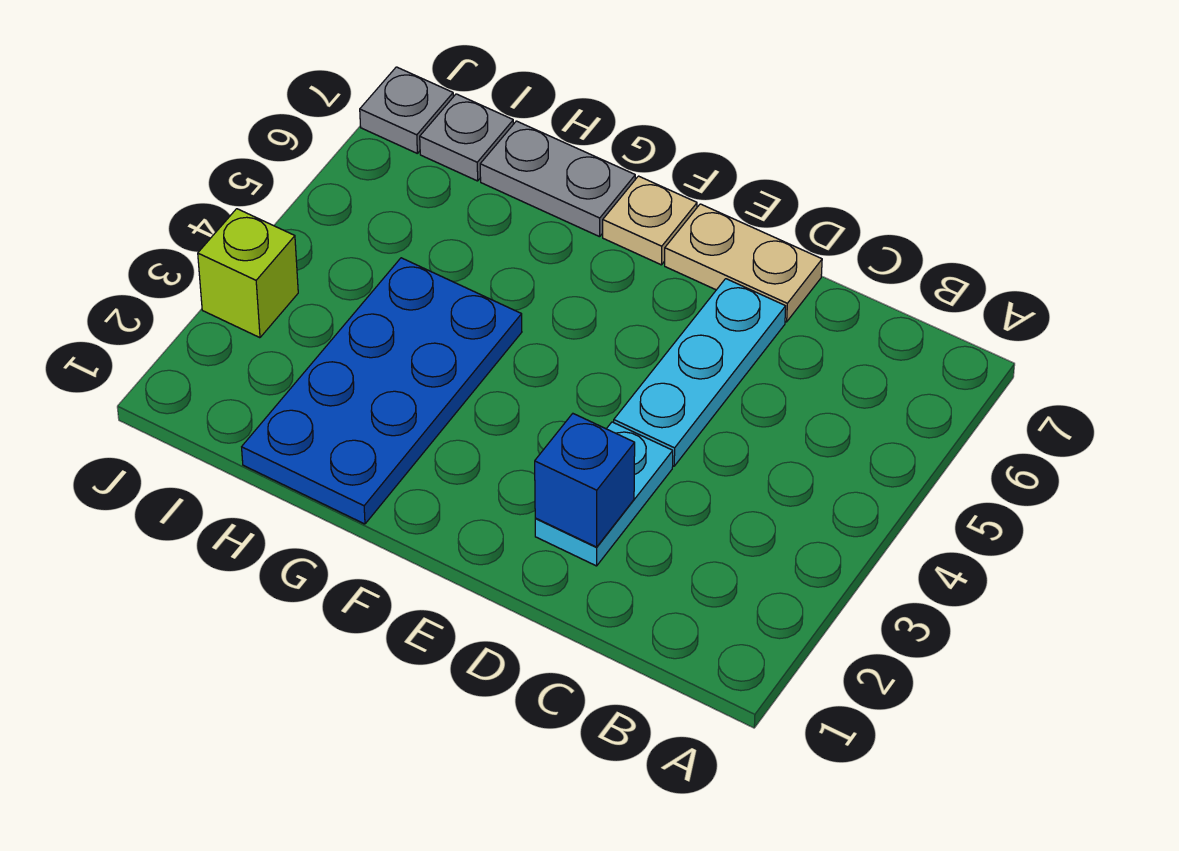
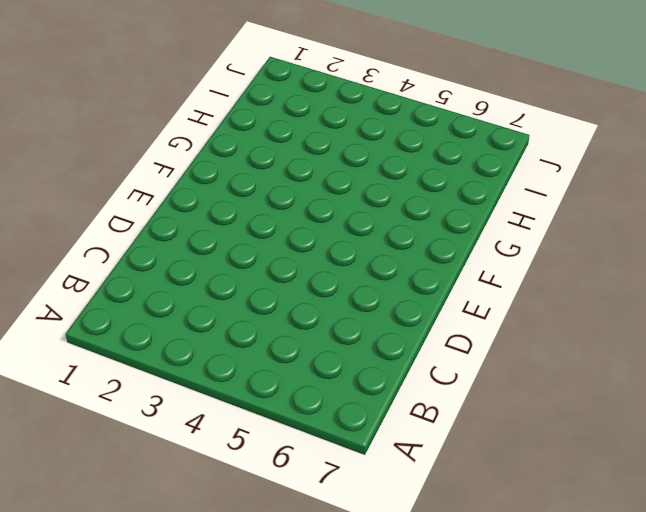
none -> cyan plate D2:D3 level 1
none -> cyan plate D4:D6 level 1

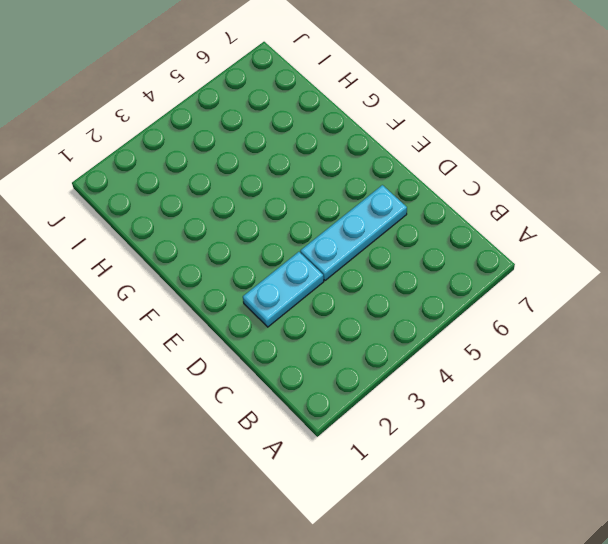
none -> tan plate D7:E7 level 1
none -> tan plate F7 level 1

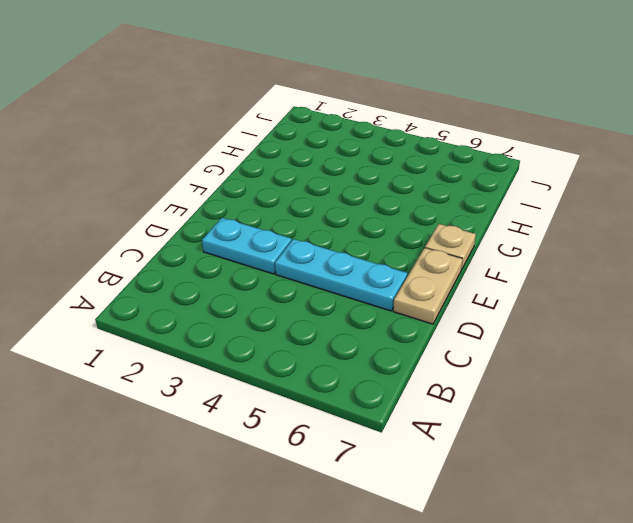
none -> blue plate G1:H4 level 1
none -> grey plate G7:H7 level 1

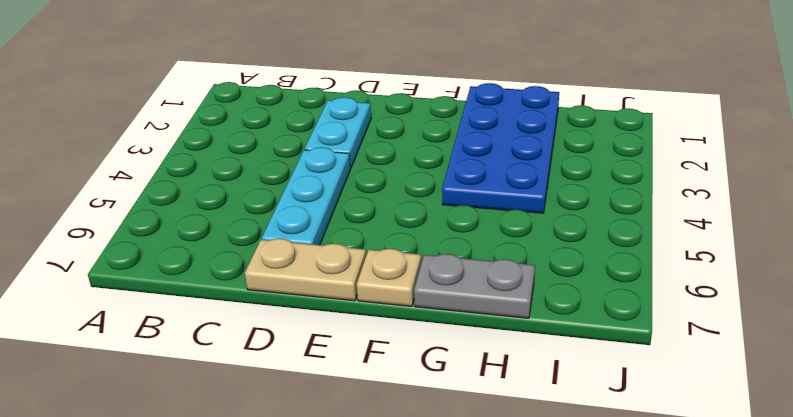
none -> grey plate I7 level 1
none -> lime brick J3 level 1

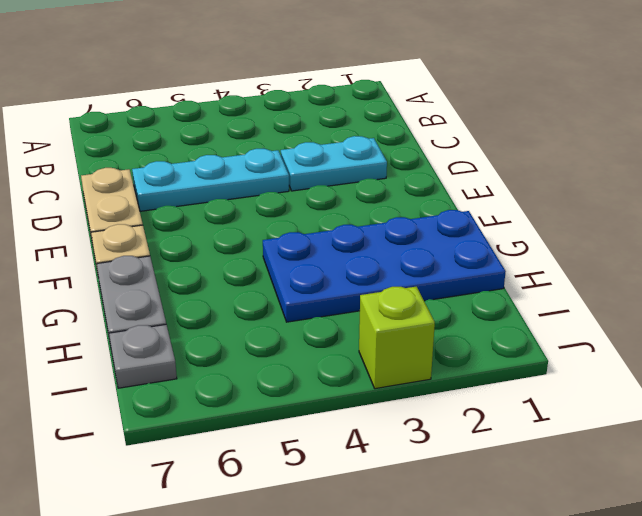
none -> grey plate J7 level 1
none -> blue brick D2 level 2

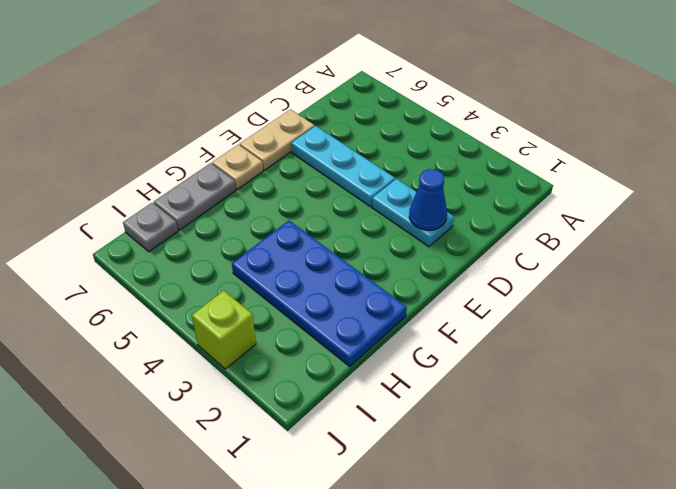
blue cone D2 level 2 -> blue brick D2 level 2
none -> grey plate J7 level 1

